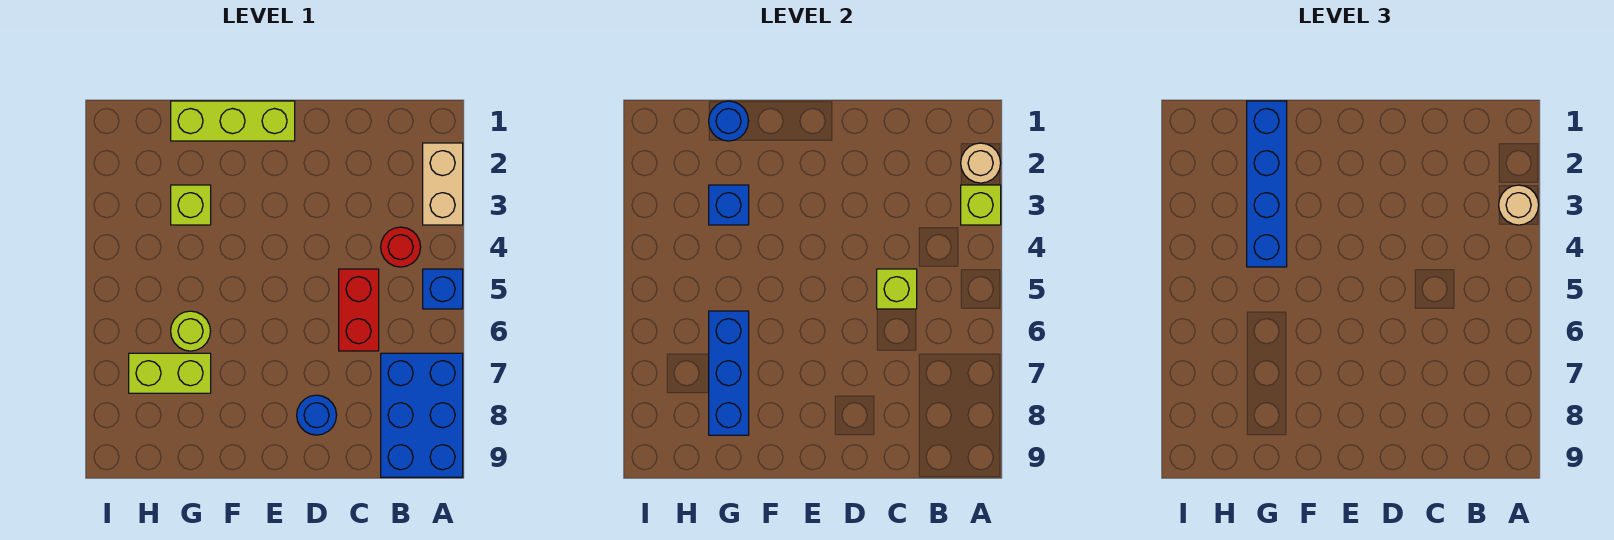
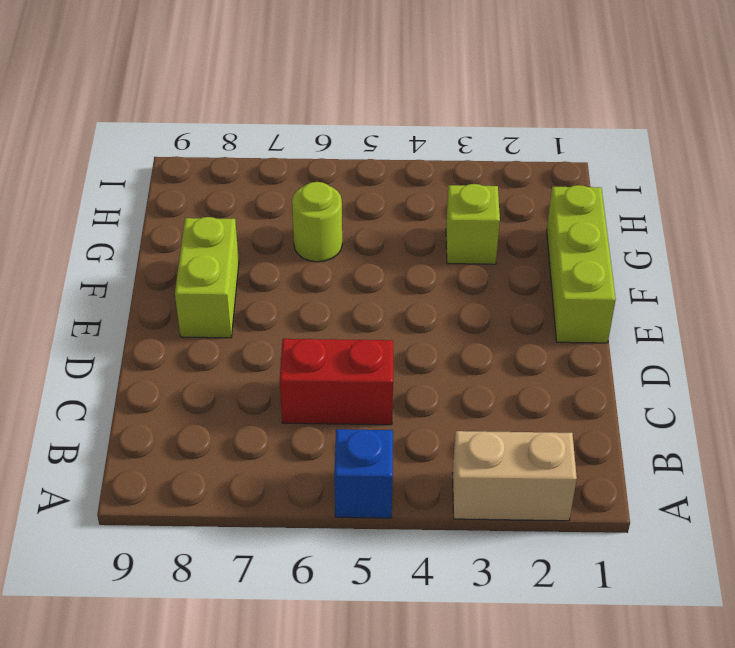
lime brick E8:F8 level 1 -> lime brick G7:H7 level 1
none -> blue brick A7:B9 level 1
none -> red round brick B4 level 1
none -> blue round brick D8 level 1

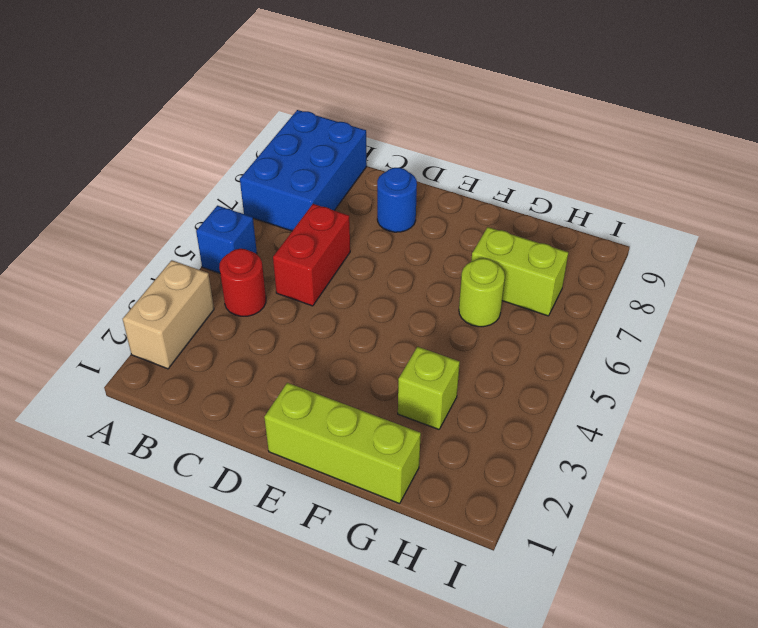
none -> tan round brick A2 level 2
none -> lime brick A3 level 2
none -> lime brick C5 level 2

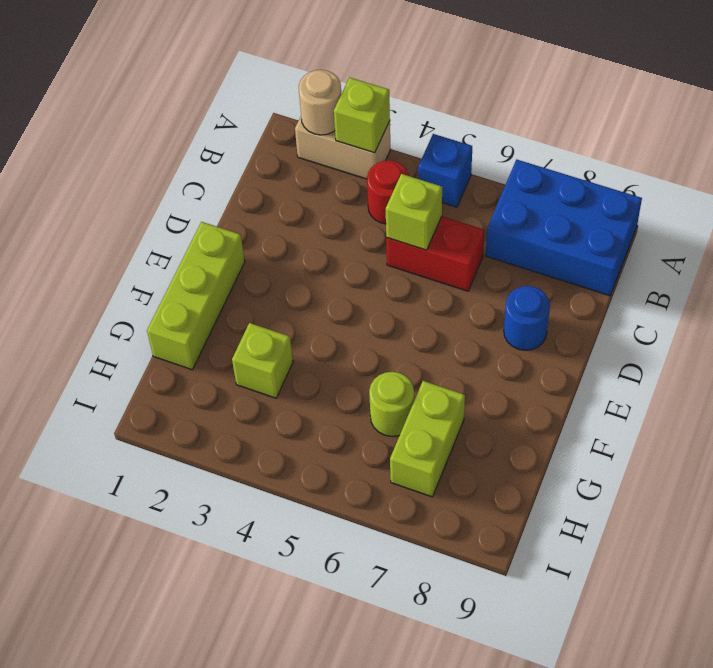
none -> blue round brick G1 level 2
none -> blue brick G3 level 2
none -> blue brick G6:G8 level 2

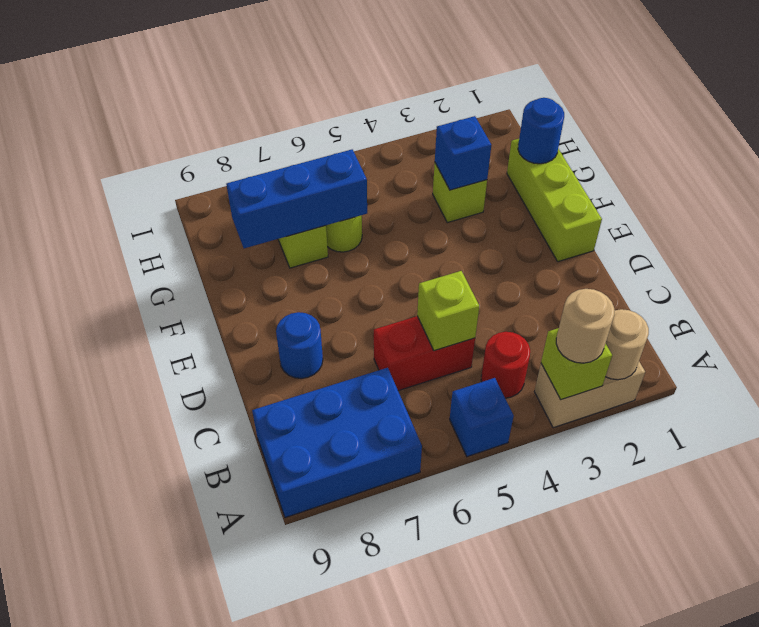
none -> blue brick G1:G4 level 3

